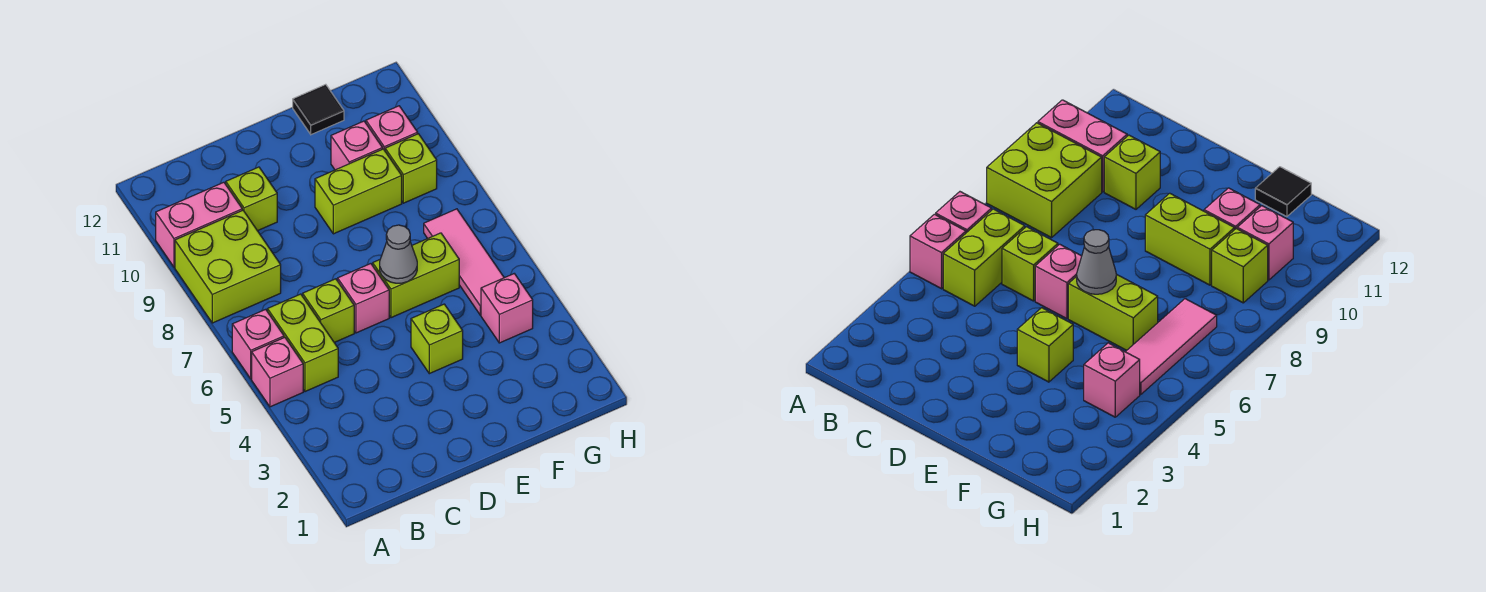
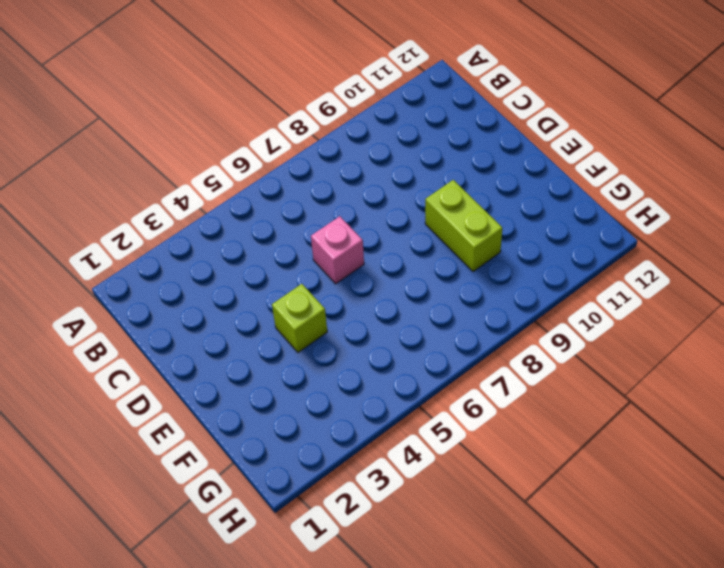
none -> pink brick A5 level 1
none -> pink brick A6 level 1
none -> lime brick A8:B9 level 1

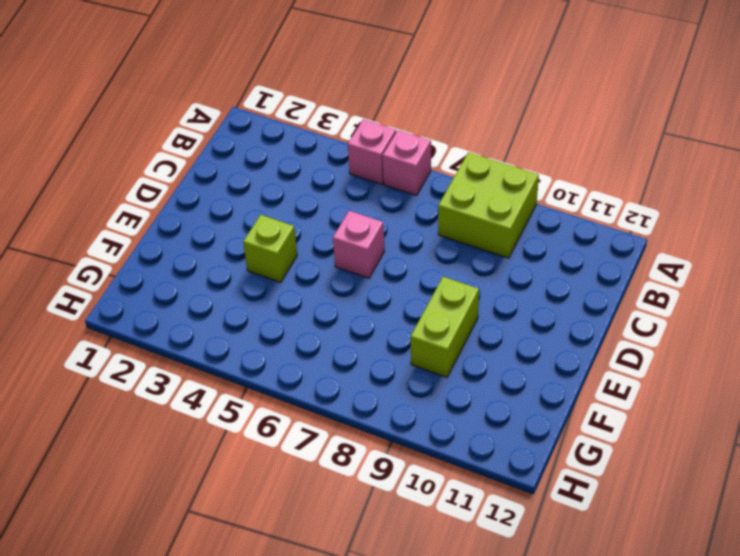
none -> pink brick A10:B10 level 1
none -> lime brick B5:B6 level 1
none -> lime brick C6 level 1

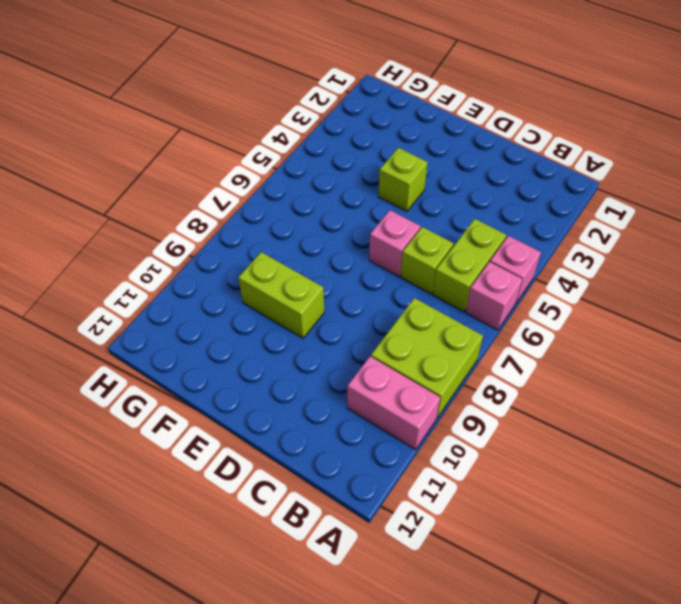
none -> lime brick C10 level 1
none -> lime brick E6:F6 level 1
none -> pink brick F10 level 1

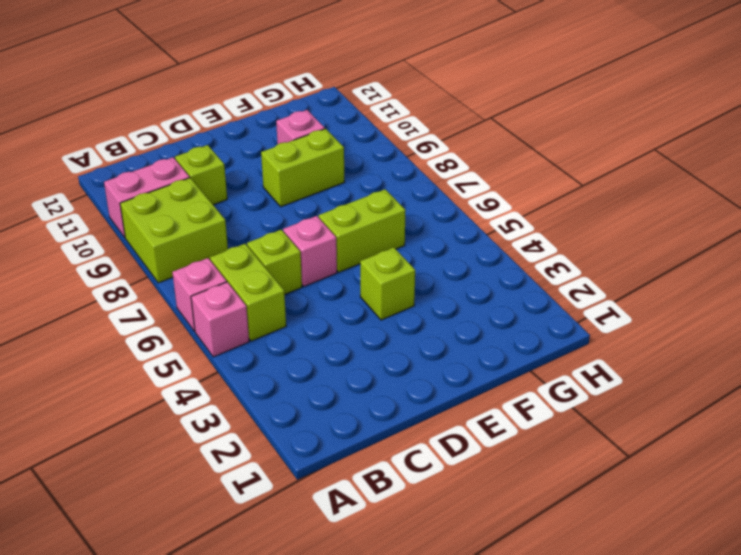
none -> black tile F12 level 1
none -> pink brick G4 level 1
none -> pink tile G5:G7 level 1

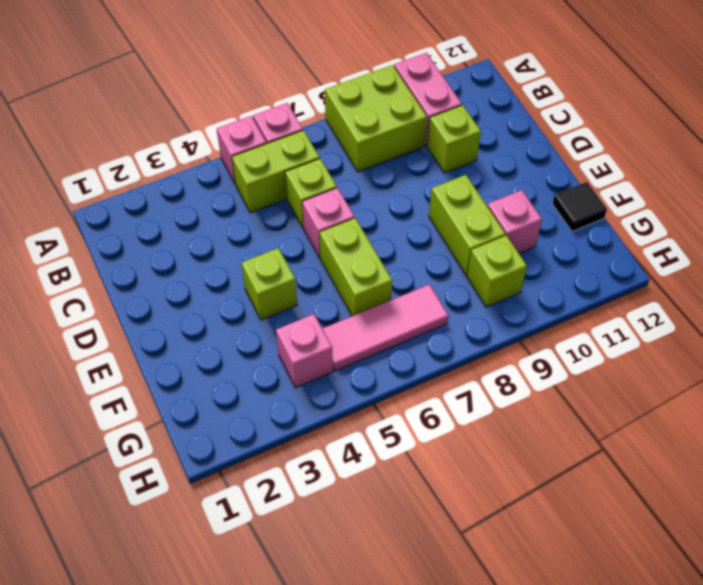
none -> pink brick G10 level 1
none -> grey cone E6 level 2

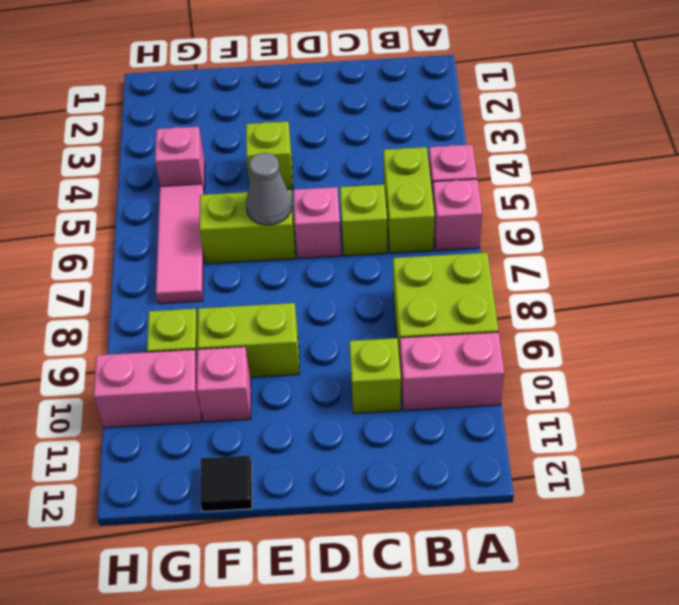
pink brick G10:H10 level 1 -> pink brick G10 level 1

